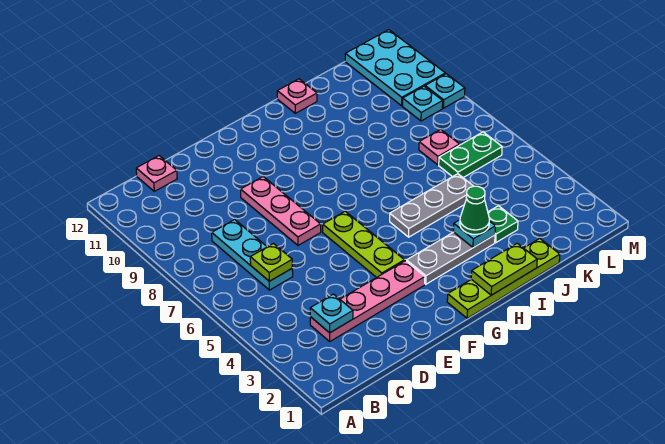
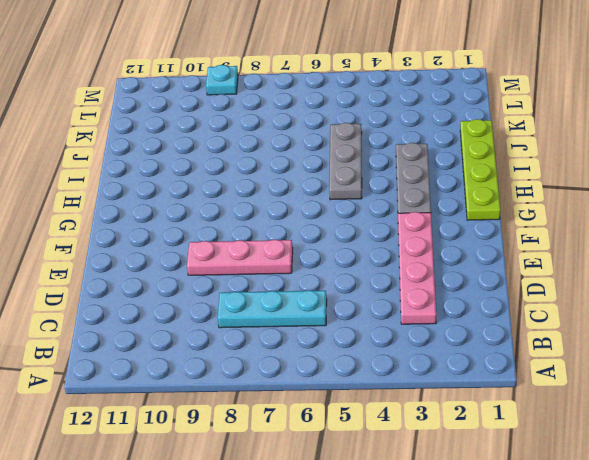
none -> pink plate C12 level 1
none -> lime plate F4:F6 level 1
none -> pink plate I12 level 1

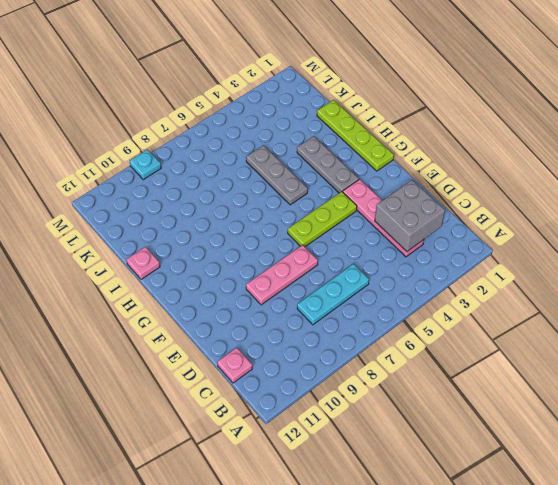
grey brick C2:D3 level 2 -> cyan plate C3 level 2
none -> green plate J3 level 1
none -> green plate K6:L6 level 1
none -> pink plate K7 level 1

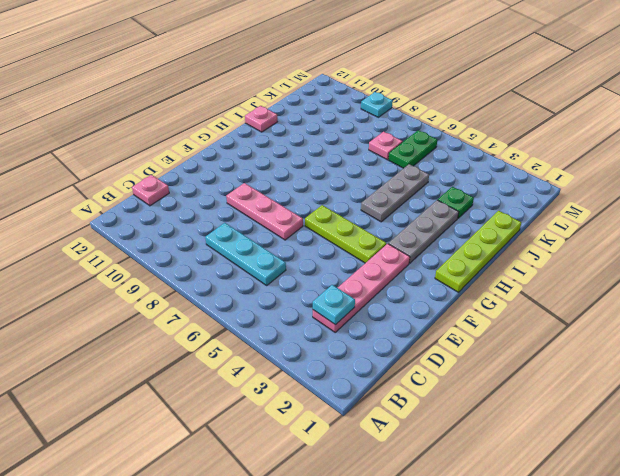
none -> cyan plate L9 level 1
none -> cyan plate L10:M12 level 1
none -> lime plate C6 level 2

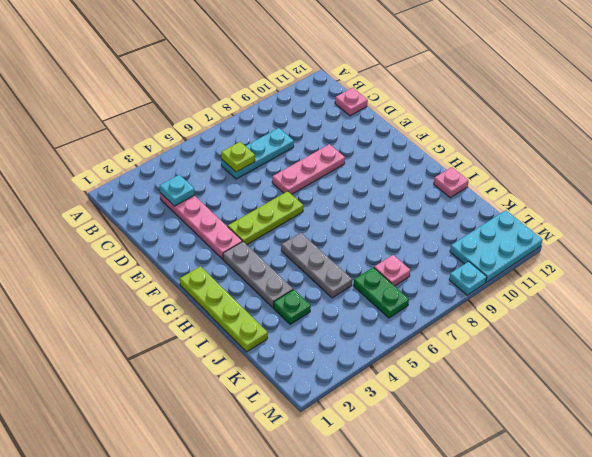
none -> cyan plate L9 level 1
none -> lime plate H1:I1 level 2
none -> cyan plate I3 level 2

